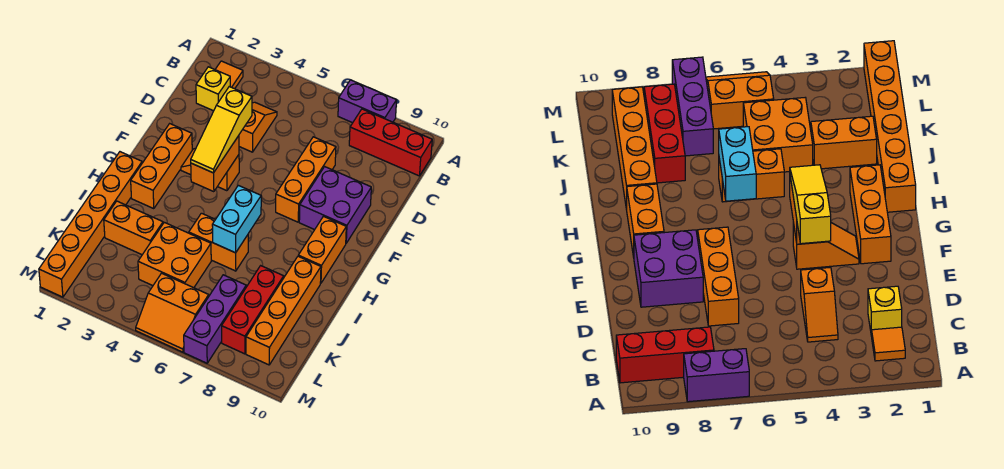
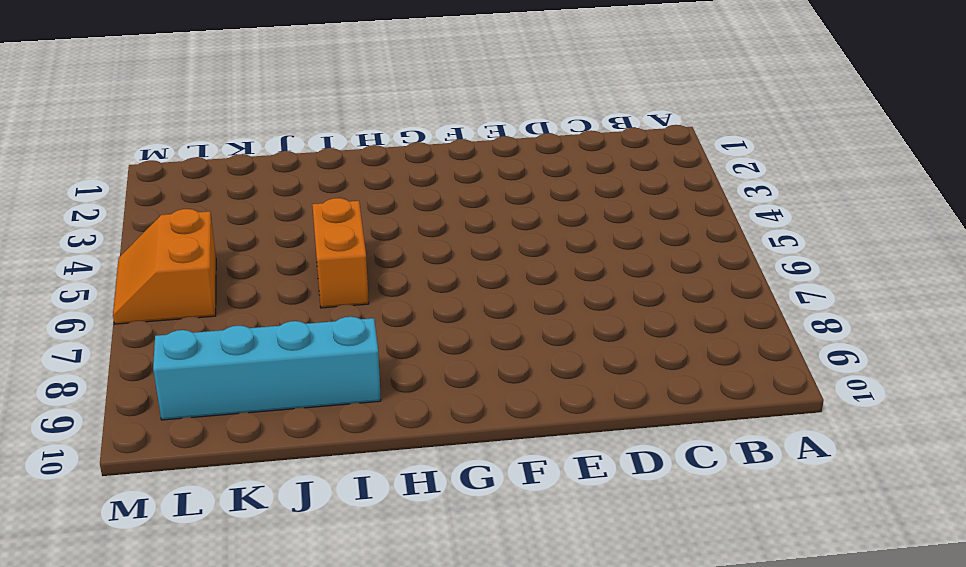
cyan brick I9:L9 level 1 -> orange brick I9:L9 level 1
none -> purple brick A7:A8 level 1
none -> orange tile B2 level 1
none -> red brick B8:B10 level 1

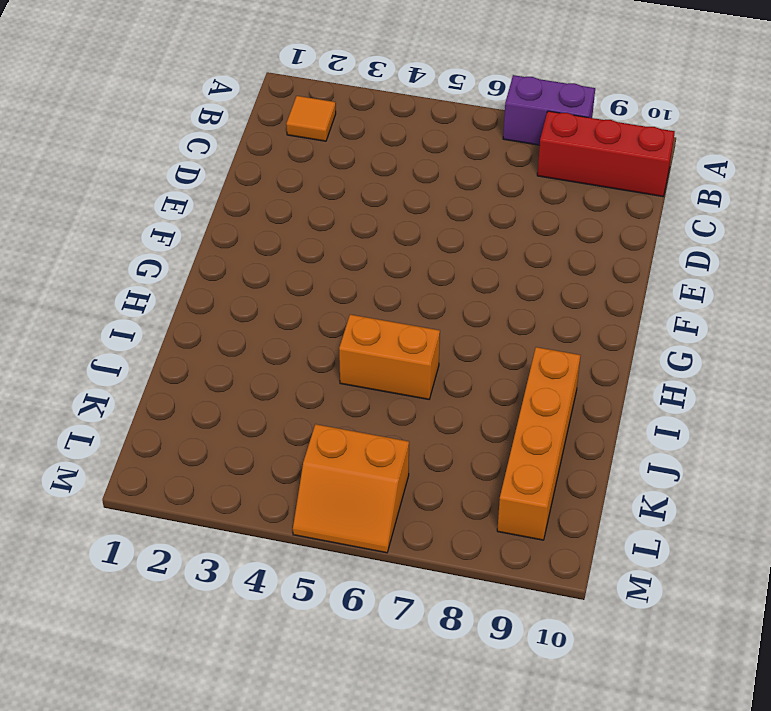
none -> yellow brick C2 level 1
none -> orange slope C4:D4 level 1 top D
none -> orange brick D7:F7 level 1

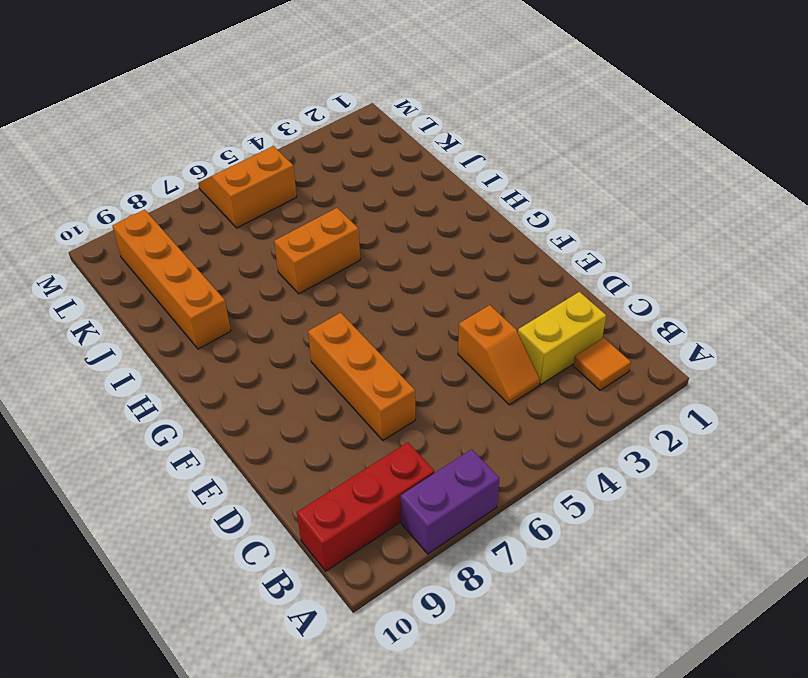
yellow brick C2:C3 level 1 -> yellow brick C2 level 1
none -> purple brick E8:F9 level 1
none -> orange brick F2:H2 level 1
none -> orange slope F3:F4 level 1 top 4

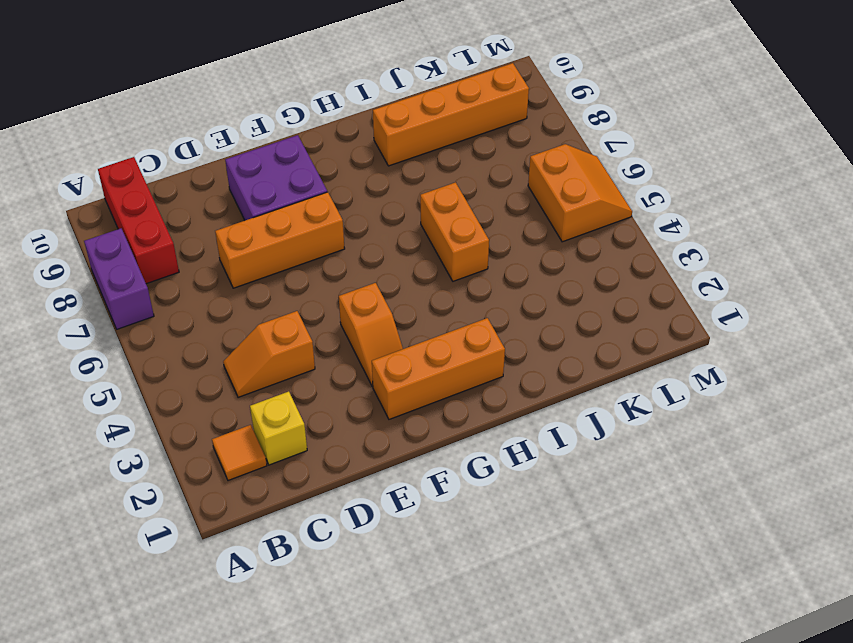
none -> orange brick G9:H9 level 1
none -> orange brick H1:M1 level 1
none -> orange brick J2:J3 level 1

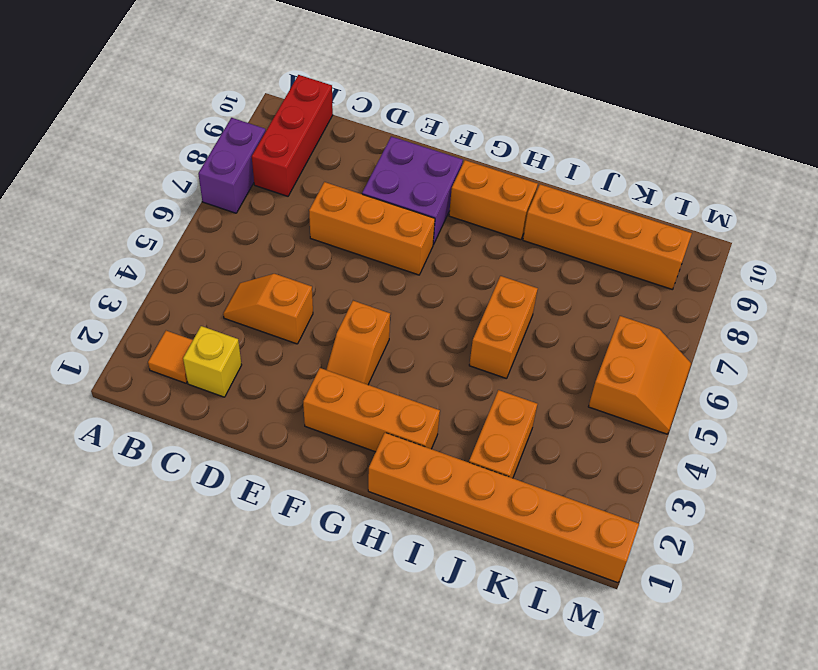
none -> orange brick J4:K5 level 1
none -> red brick J8:L8 level 1
none -> purple brick K7:M7 level 1

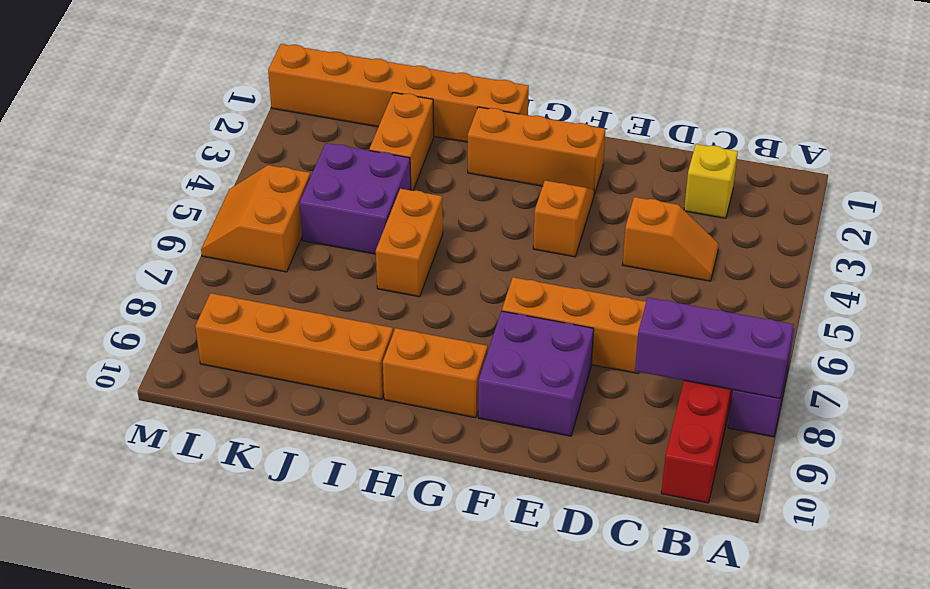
purple brick A8:C8 level 2 -> purple brick K7:M7 level 1
purple brick J4:K5 level 1 -> orange brick J4:K5 level 1
none -> orange tile B2 level 1
none -> red brick J8:L8 level 1
none -> orange brick F4:G4 level 2

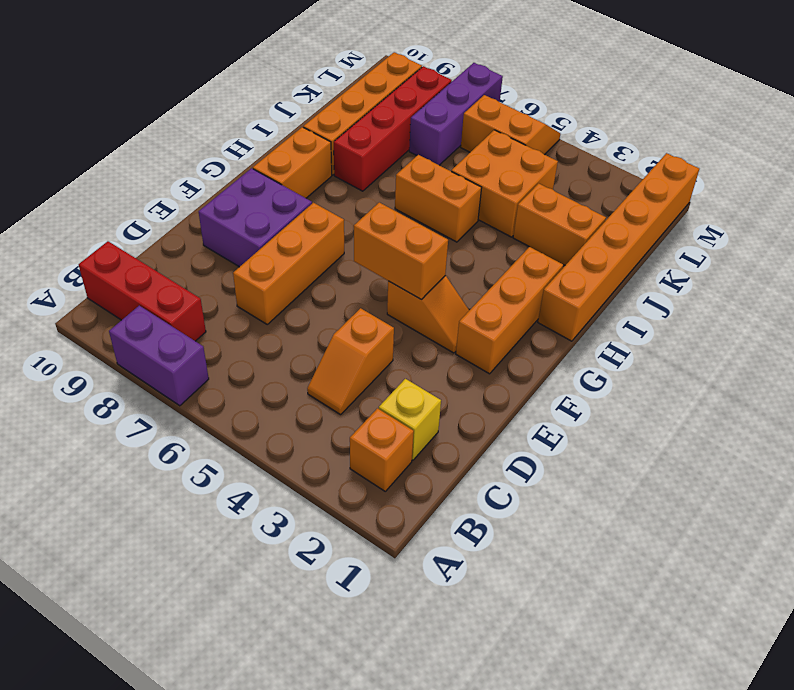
orange brick B2 level 1 -> orange tile B2 level 1
orange brick F4:F5 level 2 -> orange brick F4:G4 level 2
red brick I8:L8 level 1 -> red brick J8:L8 level 1
none -> cyan brick H6:I6 level 2
none -> yellow slope E4:G4 level 3 top E

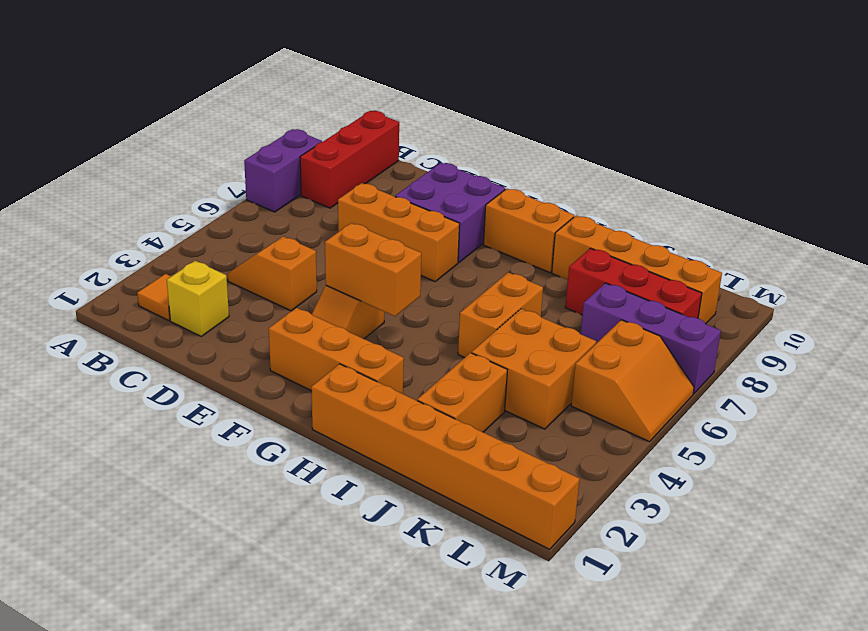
none -> cyan brick H6:I6 level 2
none -> yellow slope E4:G4 level 3 top E

